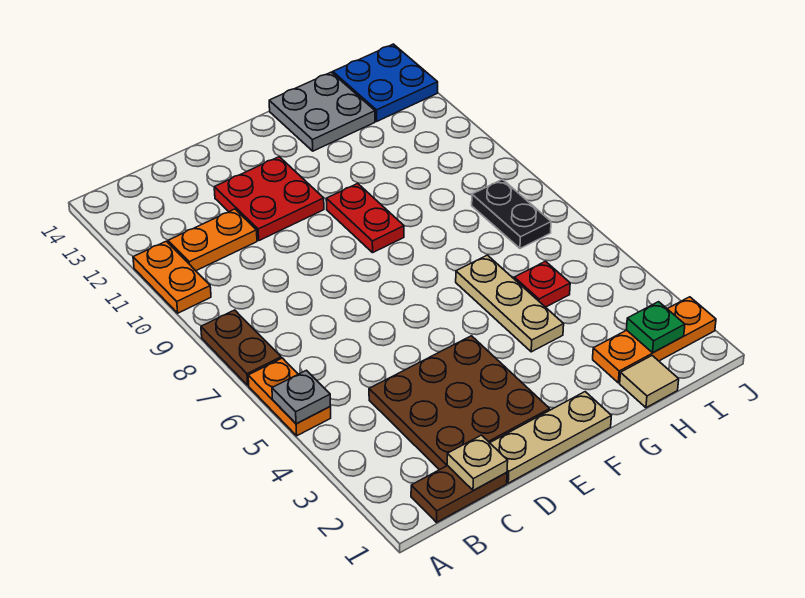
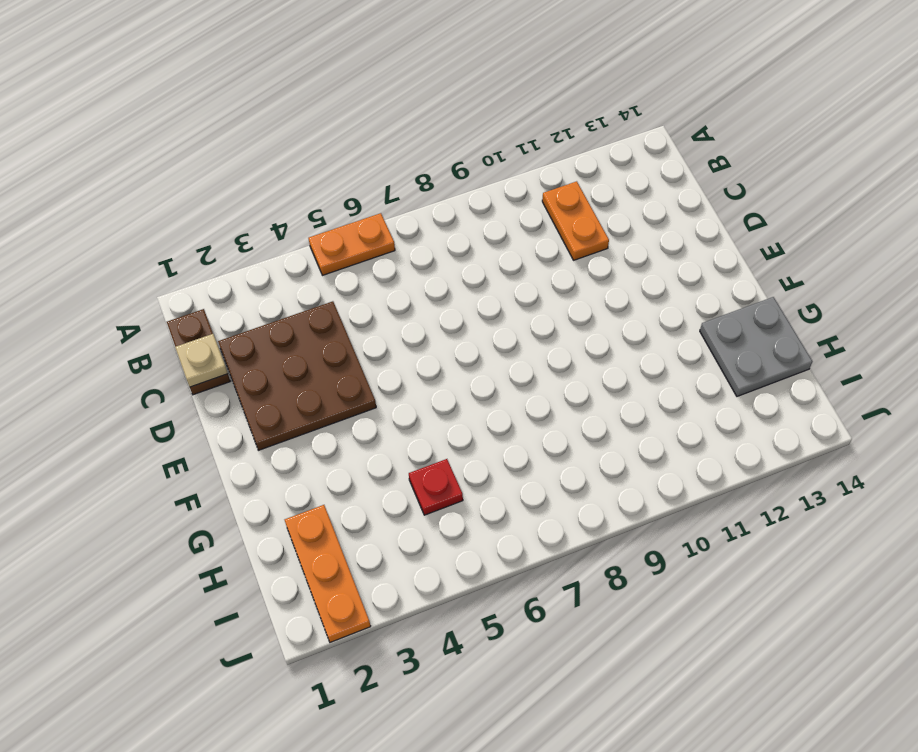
none -> brown plate A7:A8 level 1
none -> orange plate A10:A11 level 1
none -> tan plate D1:F1 level 1

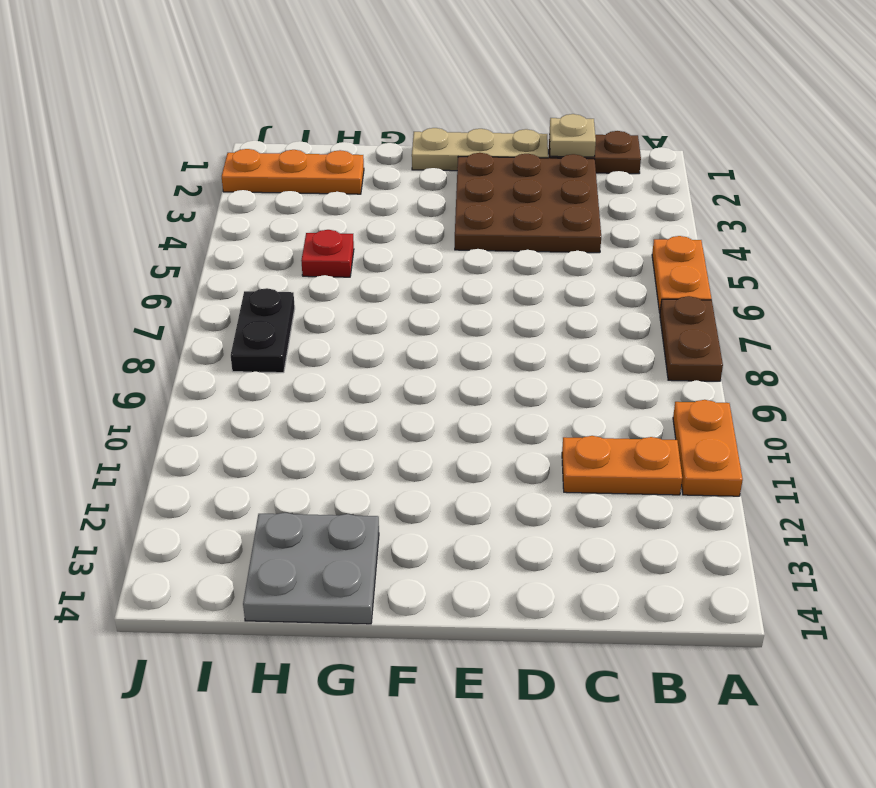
none -> red plate D11:E12 level 1
none -> red plate F9:F10 level 1
none -> tan plate G4:G6 level 1

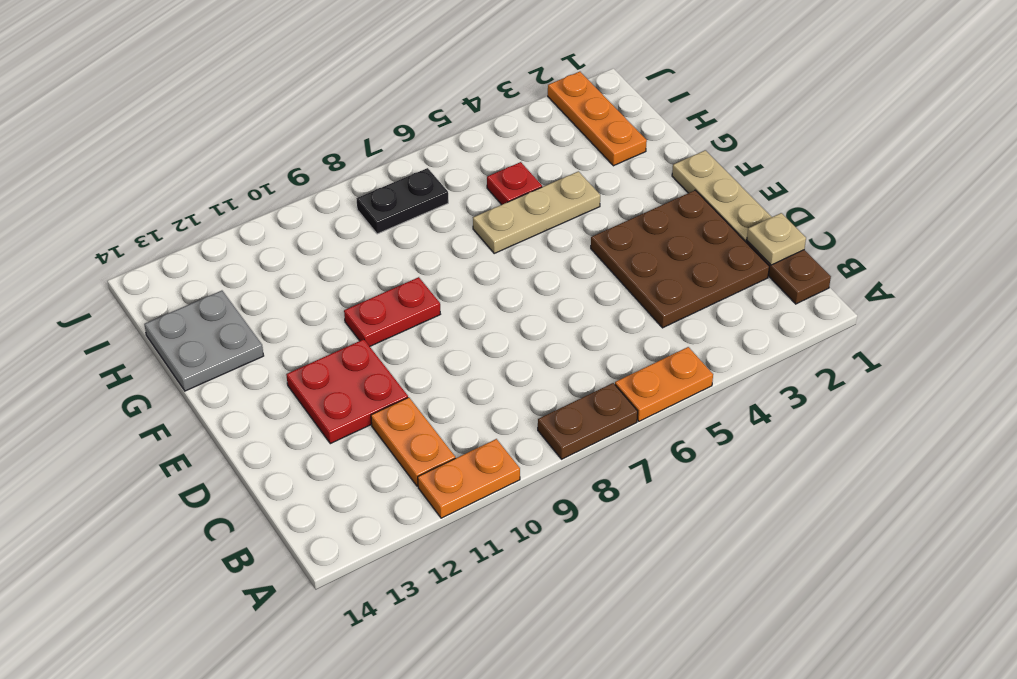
none -> tan tile H1 level 1
none -> blue plate I13:J14 level 1
none -> grey plate A5 level 2

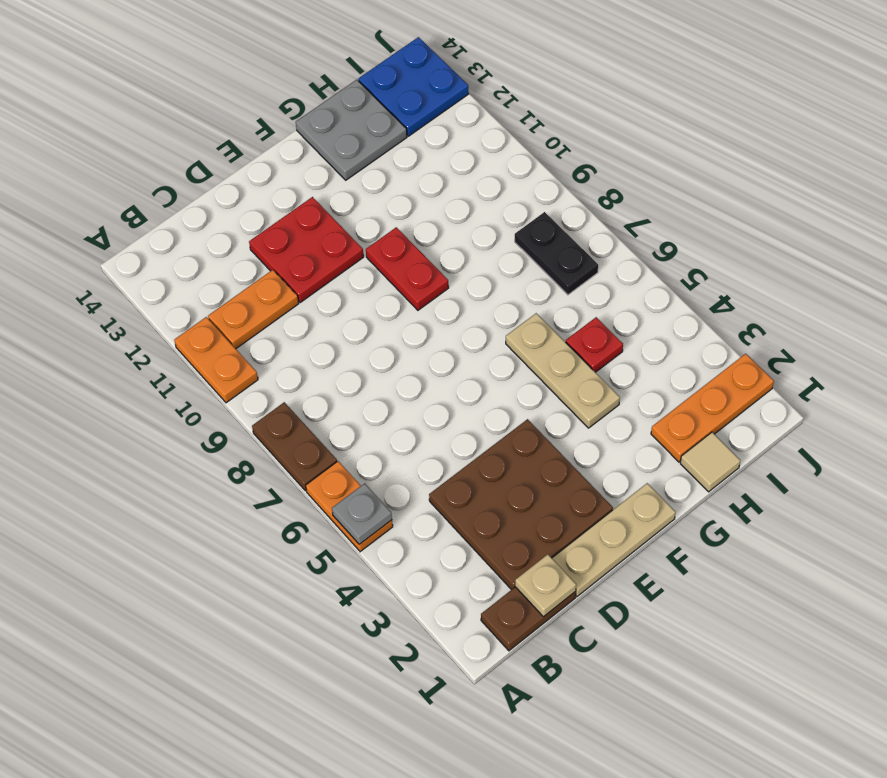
none -> green plate I2 level 2

